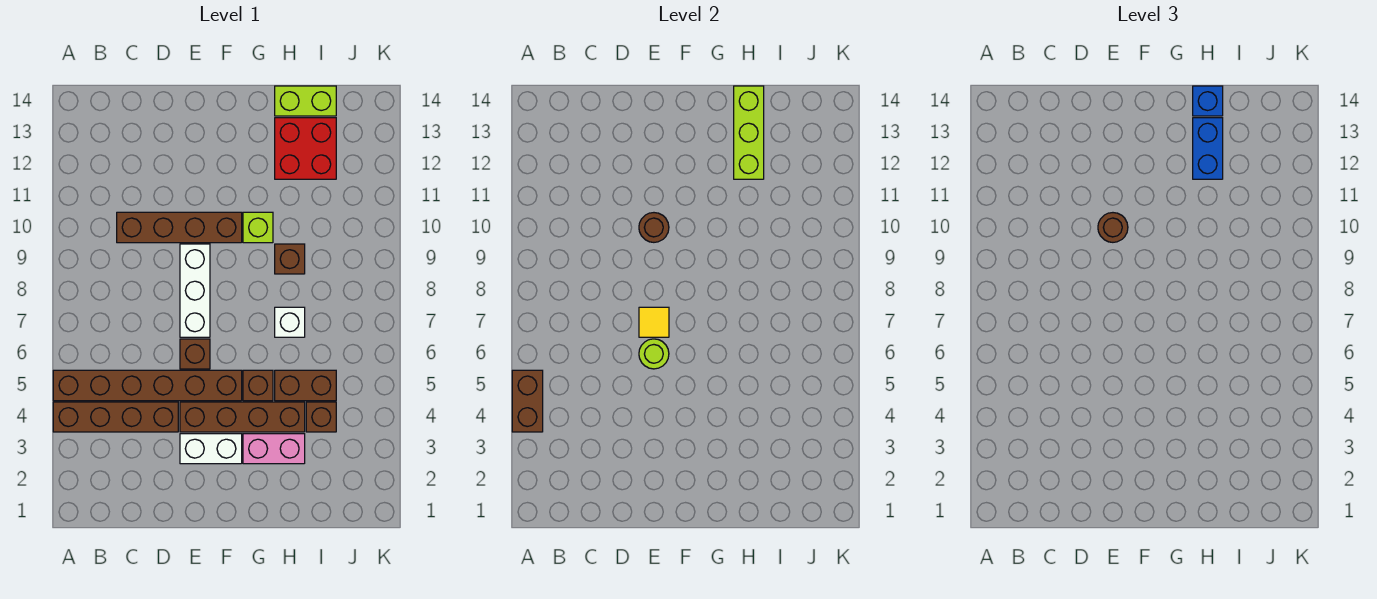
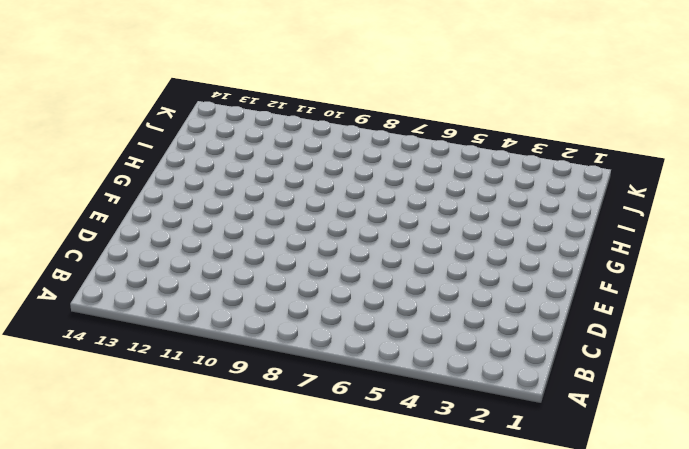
none -> brown brick A4:D4 level 1
none -> brown brick A5:F5 level 1
none -> brown brick C10:F10 level 1

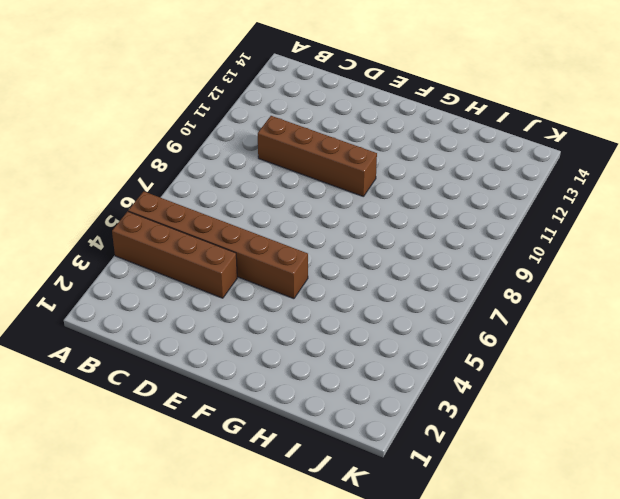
none -> white brick E3:F3 level 1
none -> brown brick E4:H4 level 1
none -> brown brick E6 level 1

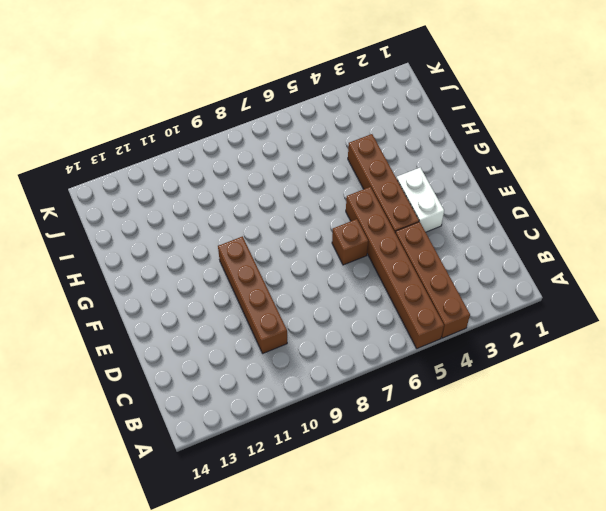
none -> white brick E7:E9 level 1
none -> pink brick G3:H3 level 1
none -> brown brick G5 level 1

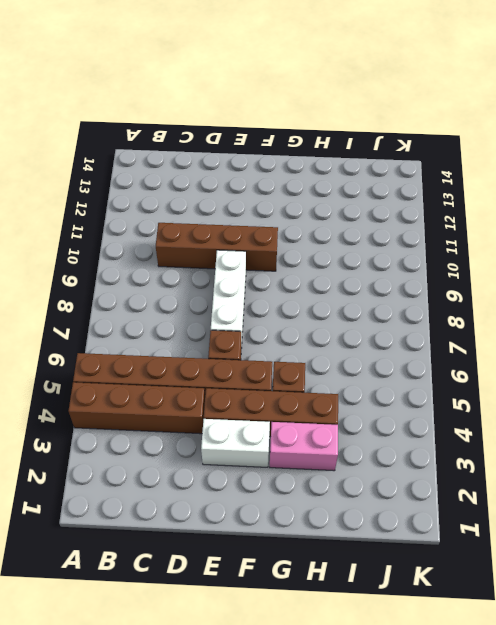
none -> lime brick G10 level 1
none -> brown brick H5:I5 level 1
none -> white brick H7 level 1

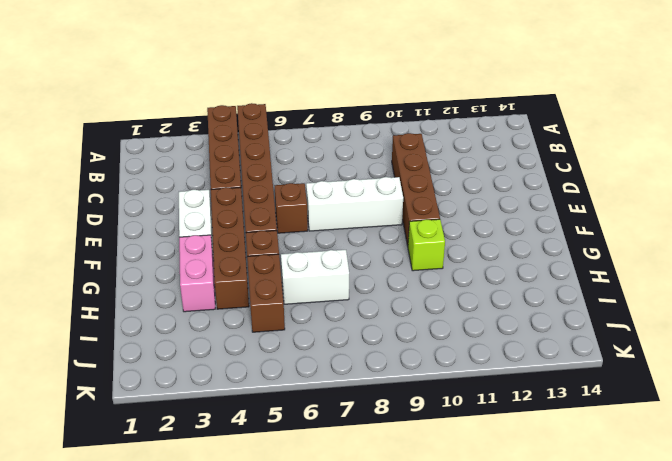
white brick H6:H7 level 1 -> white brick H7 level 1
none -> brown brick H9 level 1
none -> red brick H12:I13 level 1
none -> lime brick H14:I14 level 1

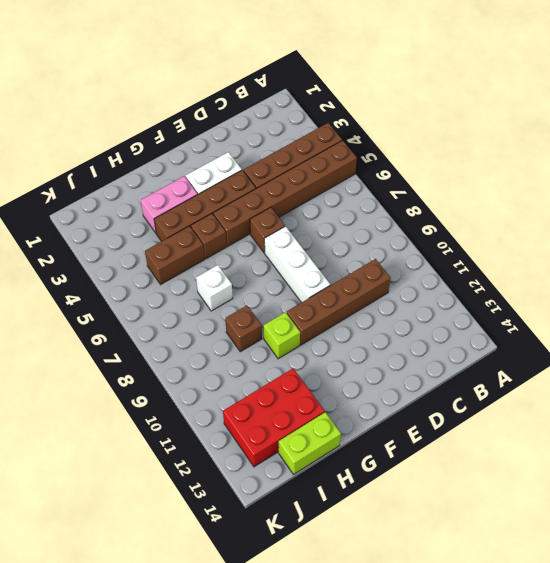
red brick H12:J13 level 1 -> red brick H12:I13 level 1
none -> brown brick I4 level 1
none -> brown brick A4:A5 level 2
none -> lime round brick E6 level 2

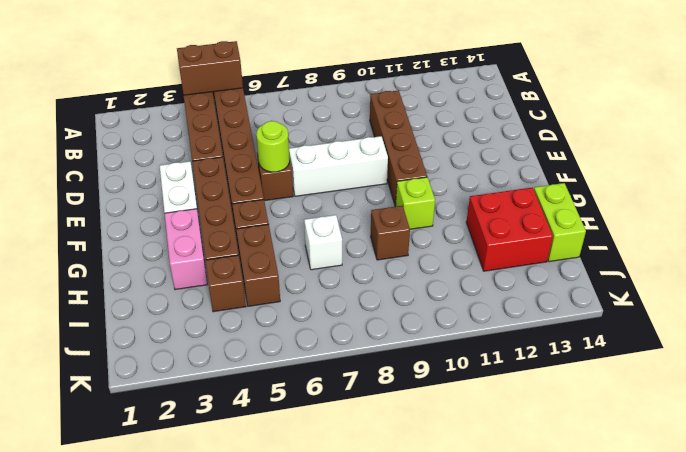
none -> yellow tile E7 level 2
none -> brown round brick E10 level 2
none -> lime brick H12:H14 level 2

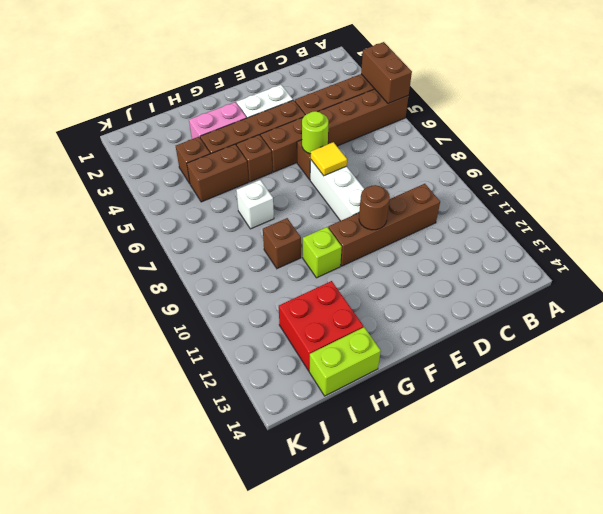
none -> lime brick H12:H14 level 2
none -> brown round brick E10 level 3
none -> blue brick H12:H13 level 3

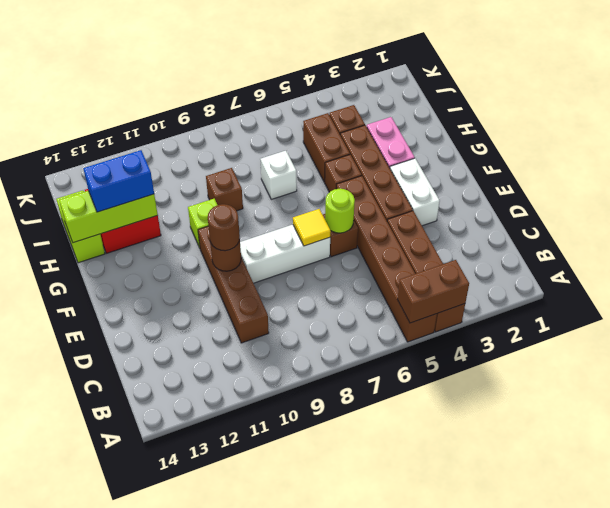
none -> blue brick H14 level 3

